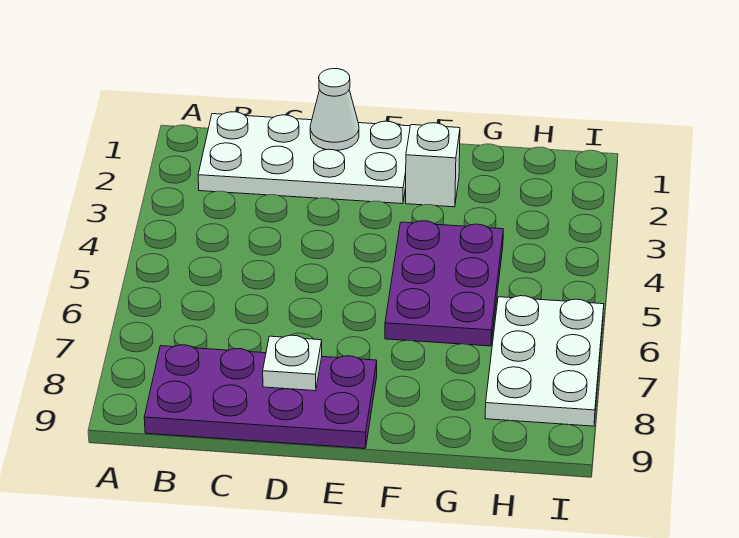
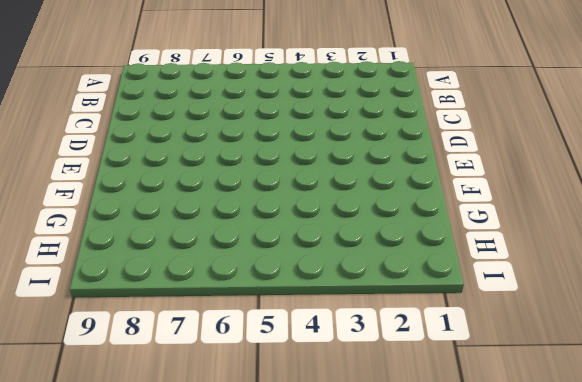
none -> white plate B1:E2 level 1
none -> purple plate B8:E9 level 1

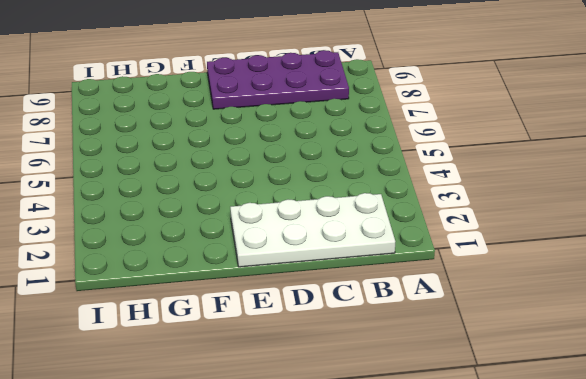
none -> white brick F2 level 1
none -> purple plate F4:G6 level 1

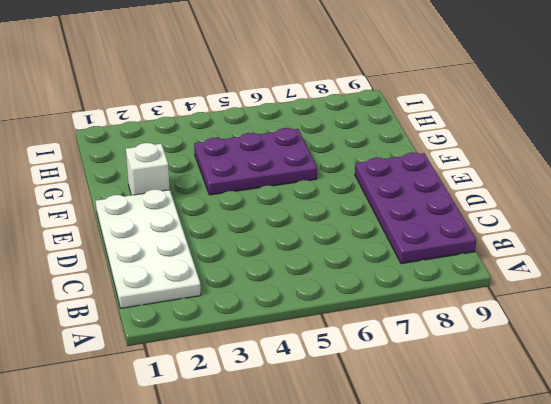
none -> white plate H6:I8 level 1
none -> white cone D1 level 2

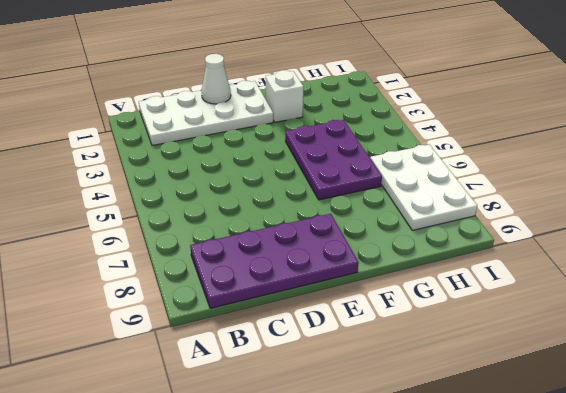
none -> white plate D8 level 2

